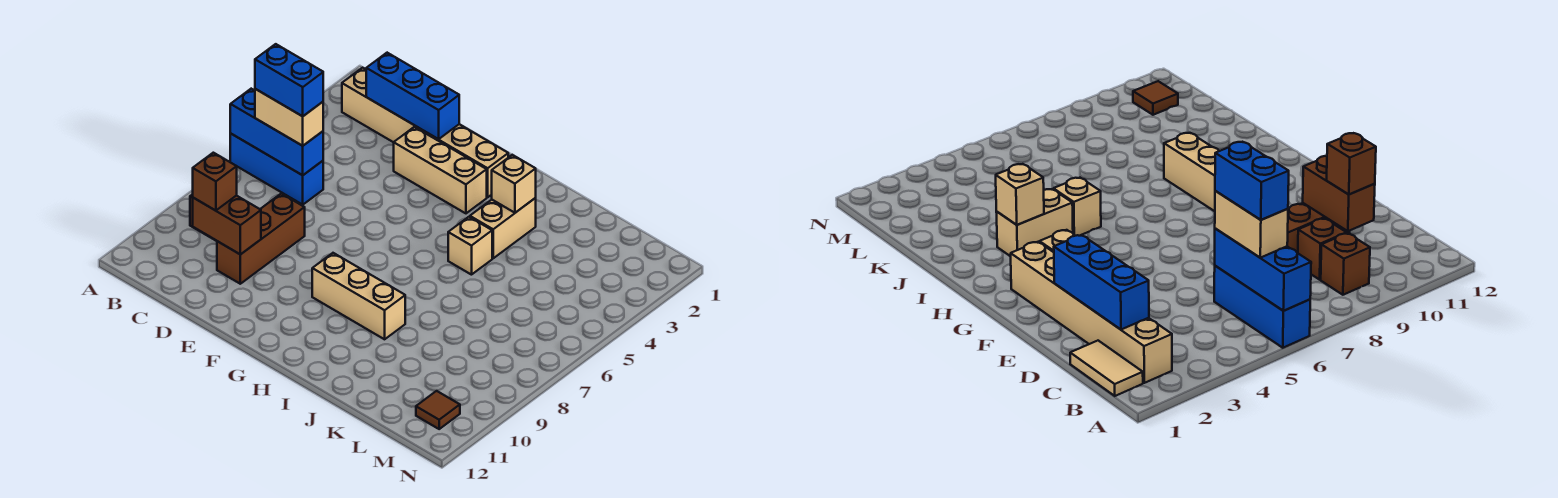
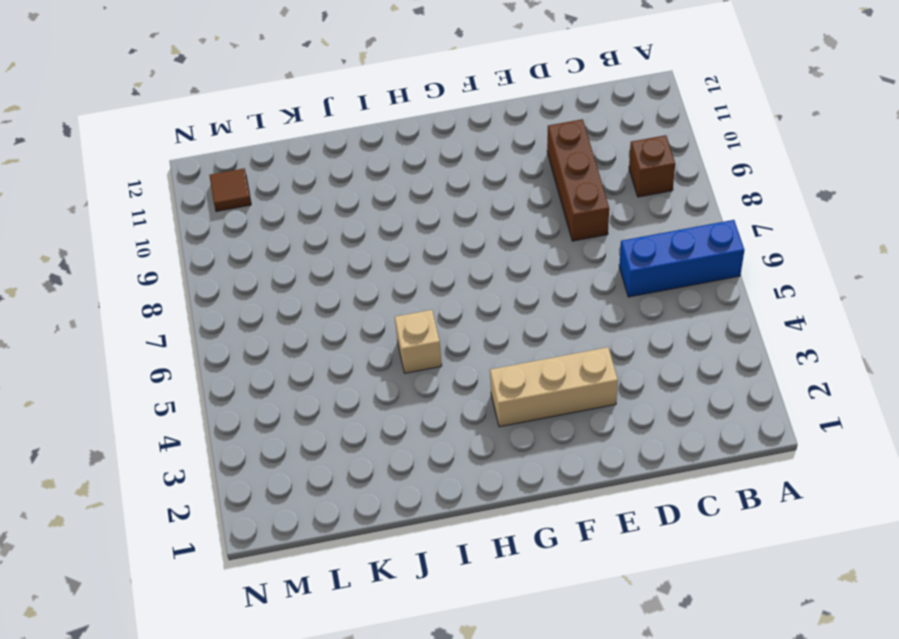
none -> tan tile B1:C1 level 1
none -> tan brick B2:G2 level 1
none -> brown brick C9 level 1

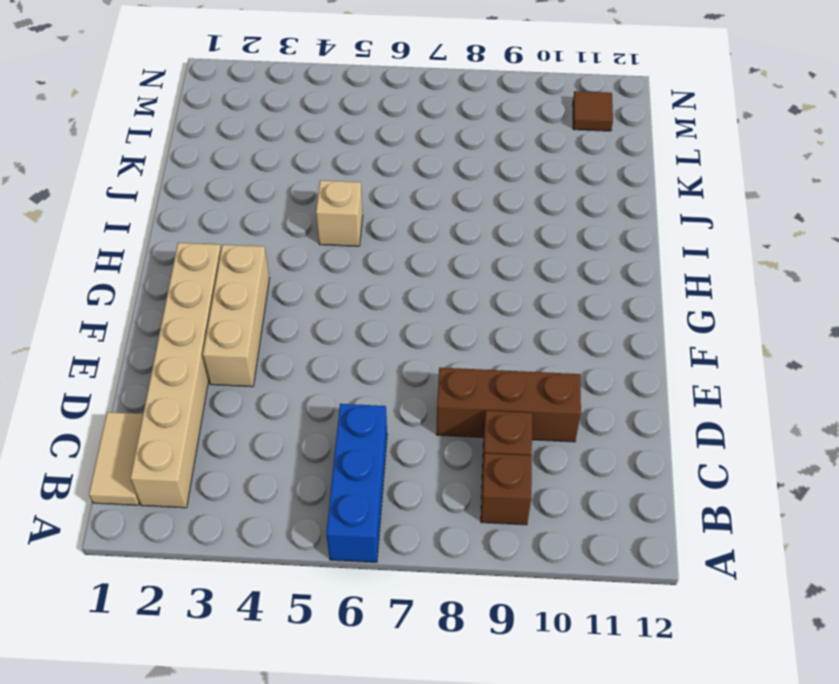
none -> tan brick G9:I9 level 1
none -> tan brick I3:I4 level 1
none -> blue brick A6:C6 level 2

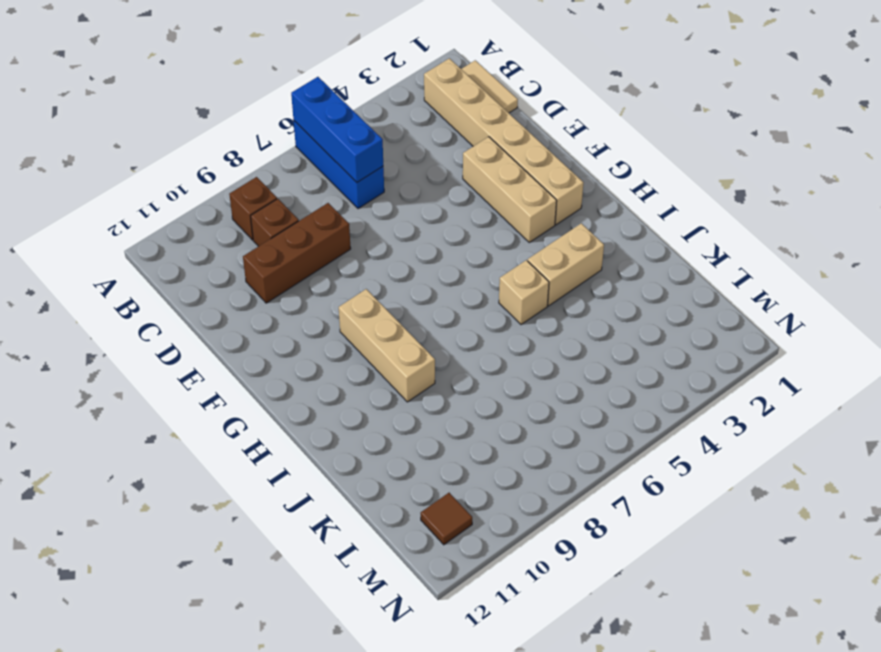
none -> blue brick C2:E2 level 2
none -> brown brick C10:D10 level 2
none -> tan brick I3 level 2

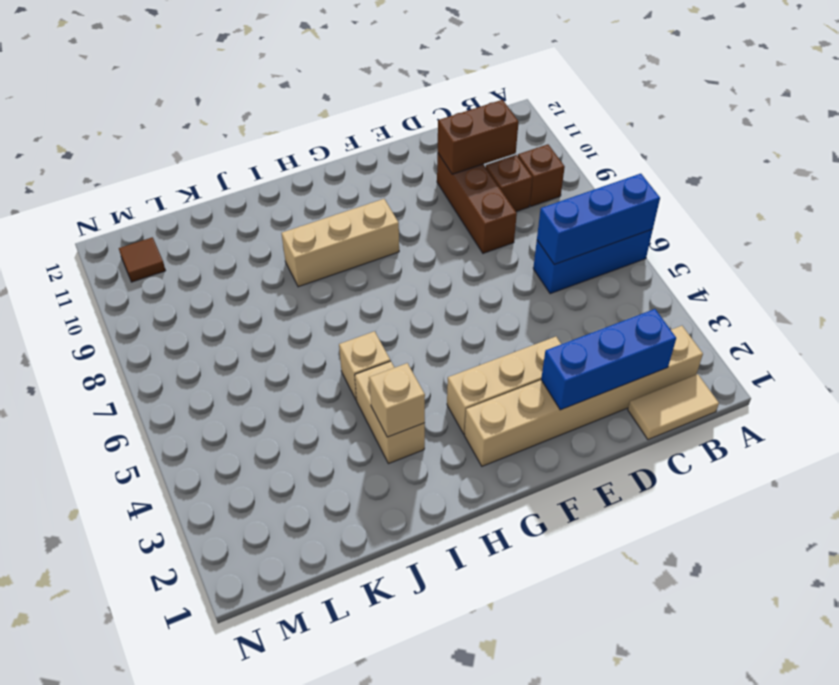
none -> tan brick B6:C6 level 3
none -> brown brick C10 level 3
none -> blue brick B6:C6 level 4

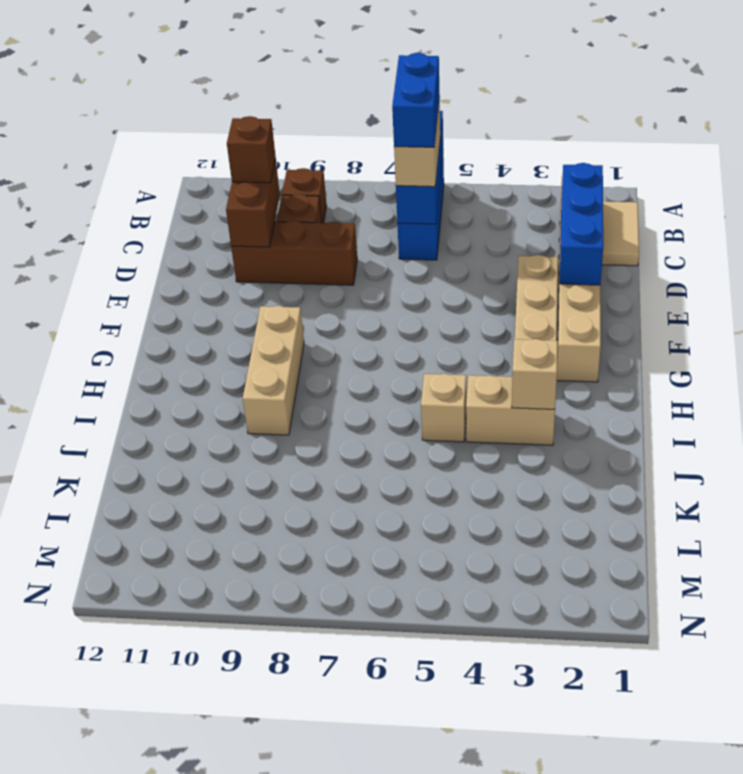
none -> brown tile M11 level 1

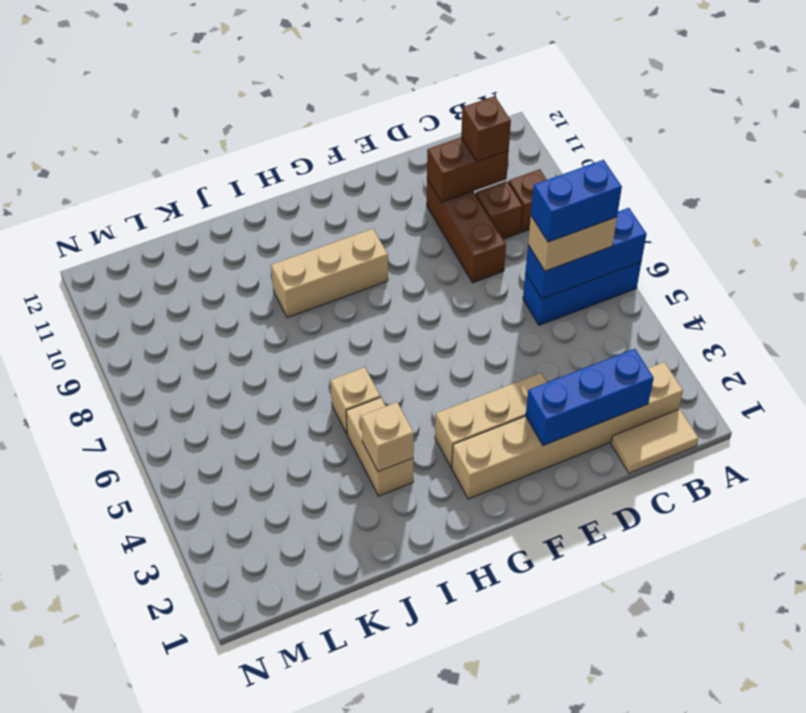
none -> brown tile M11 level 1

